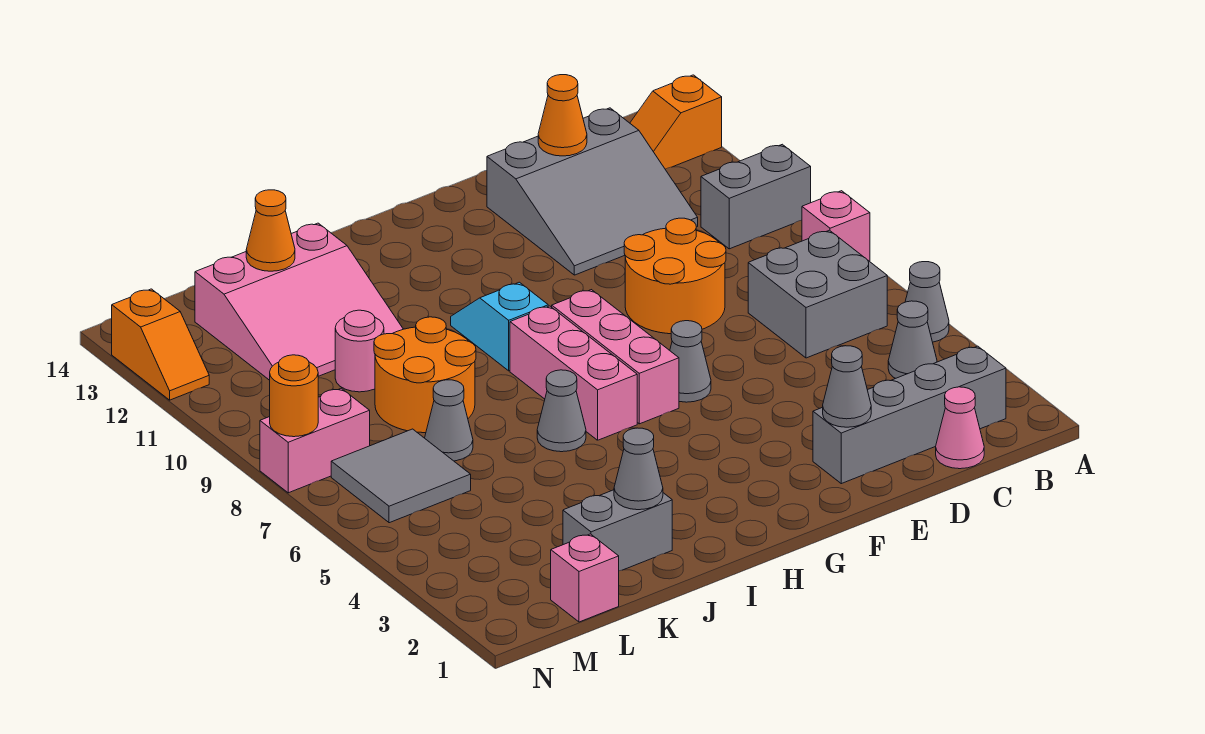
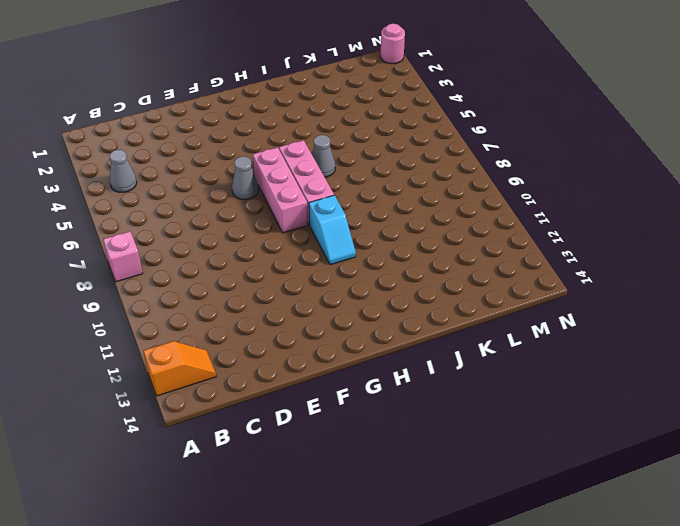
pink round brick N1 level 1 -> pink round brick K10 level 1
none -> grey cone A5 level 1
none -> grey brick A10:B10 level 1
none -> grey brick B2:E2 level 1

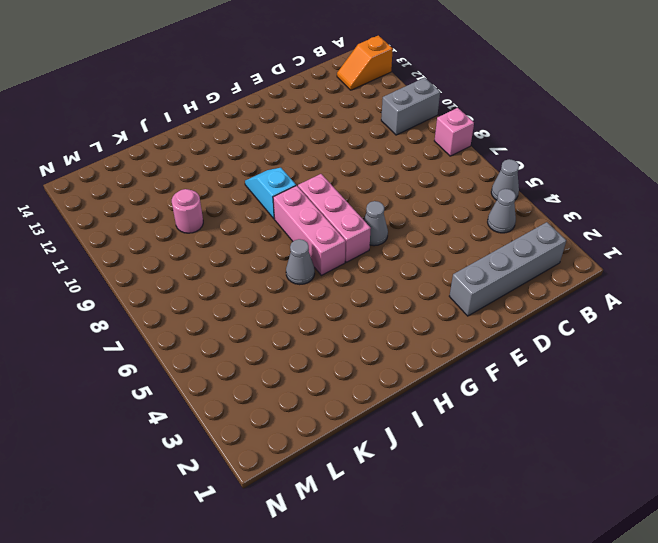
none -> grey brick B6:C7 level 1
none -> pink cone C1 level 1
none -> grey slope C11:E13 level 1 top 13

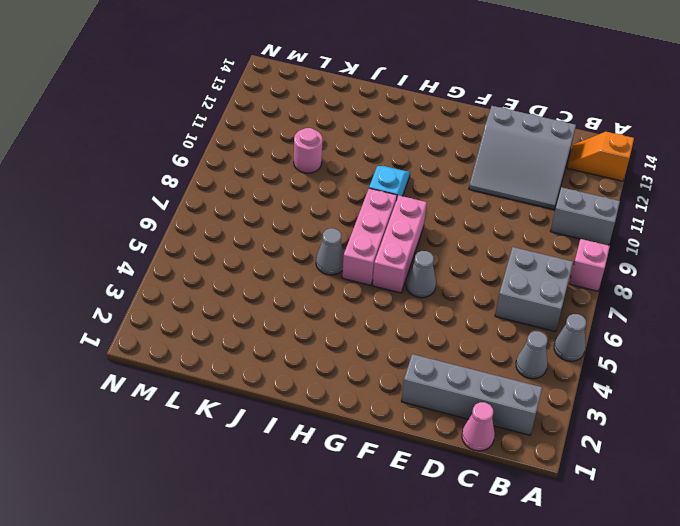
none -> orange round brick D8:E9 level 1
none -> grey brick J2:K2 level 1
none -> orange round brick J8:K9 level 1

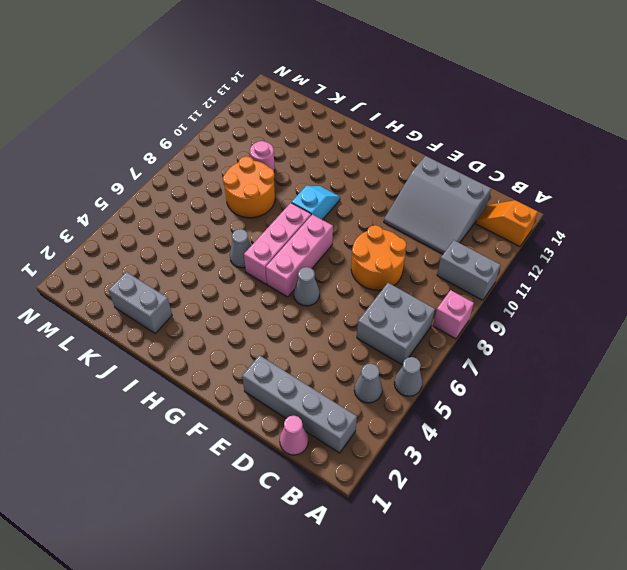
none -> pink slope J11:L13 level 1 top 13
none -> grey cone K7 level 1
none -> pink brick L1 level 1

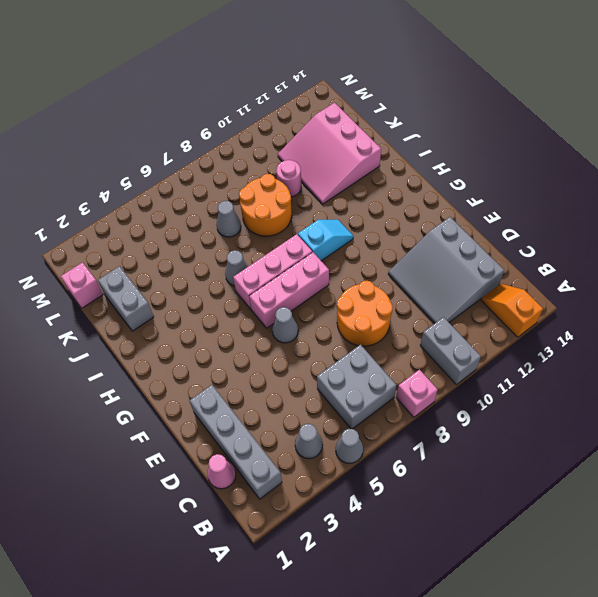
none -> grey tile L6:M7 level 1
none -> pink brick M8:N8 level 1
none -> orange slope N12:N13 level 1 top 13

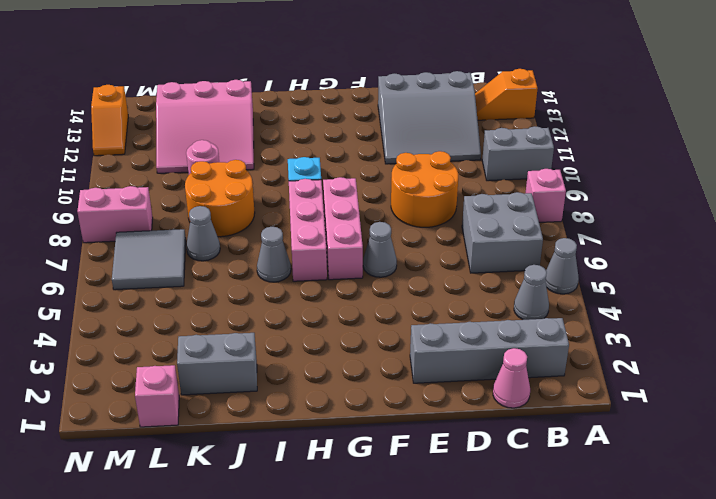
none -> orange cone D13 level 2
none -> grey cone E2 level 2
none -> grey cone J2 level 2

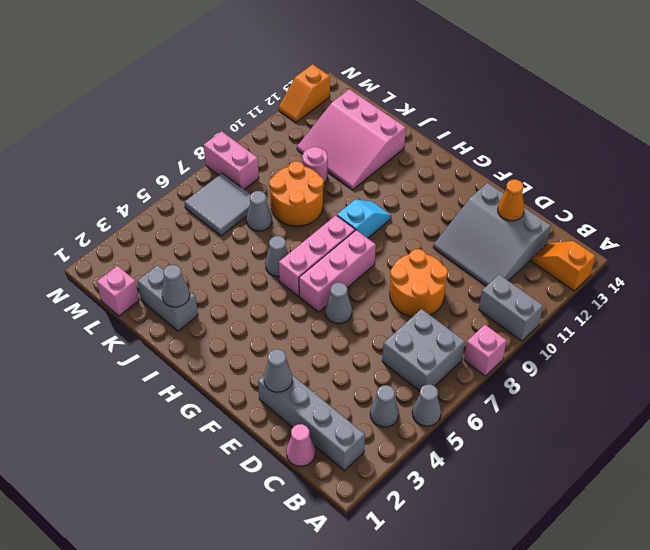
none -> orange cone K13 level 2
none -> orange round brick N8 level 2

